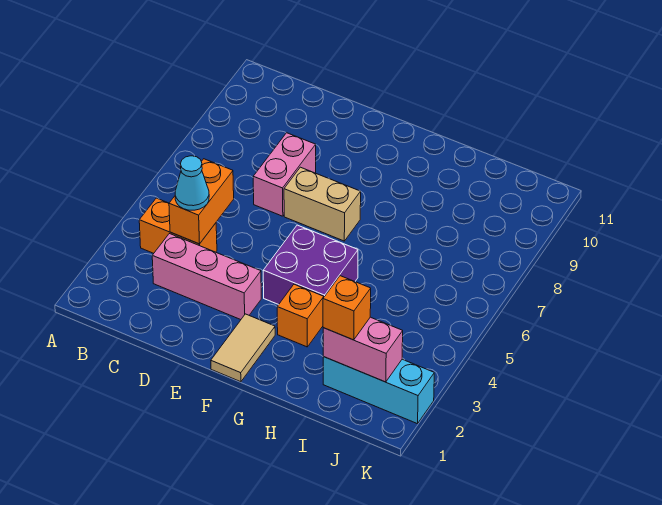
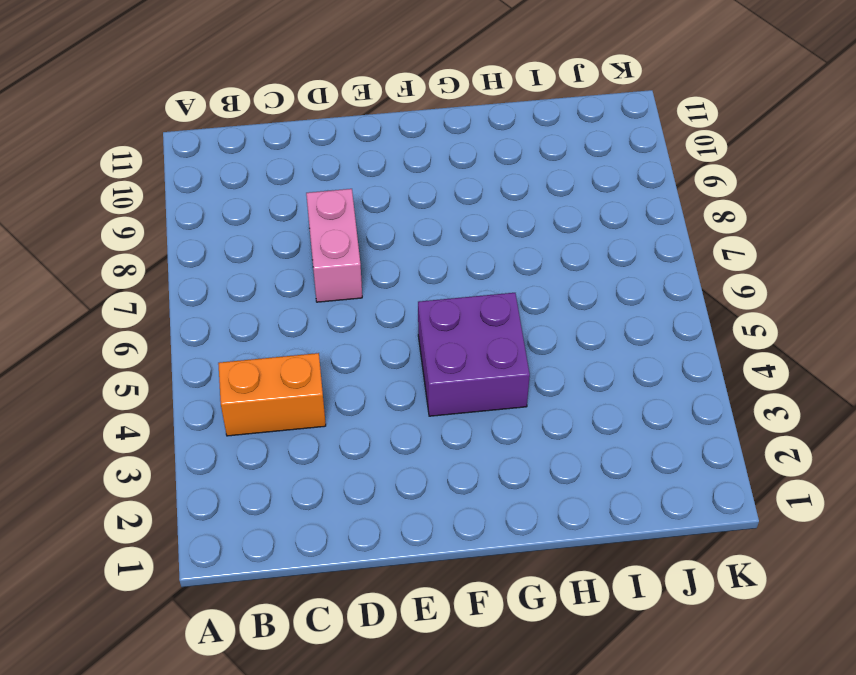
none -> pink brick C3:E3 level 1
none -> tan brick E7:F7 level 1
none -> tan tile F1:F2 level 1

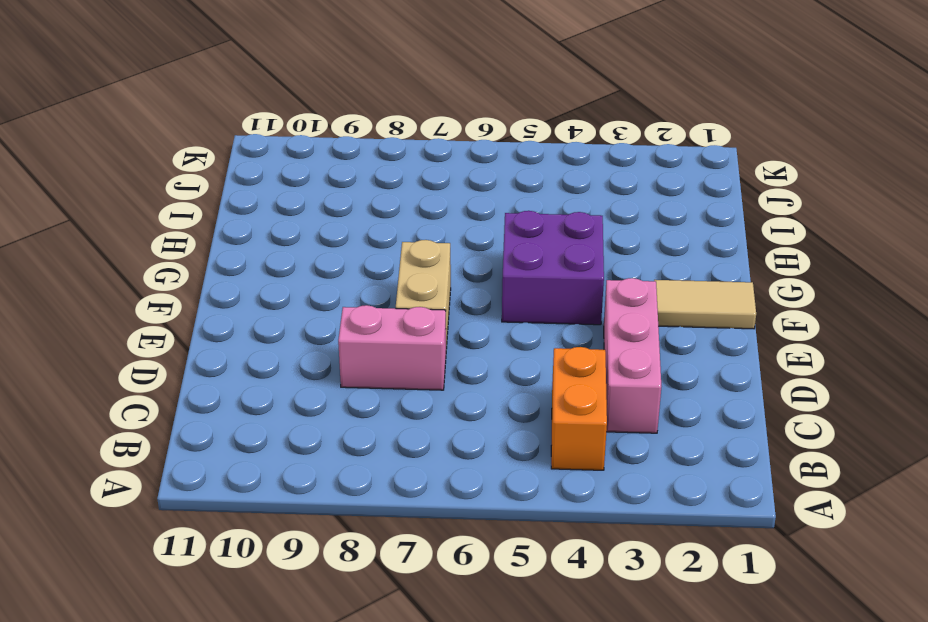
none -> orange brick G3 level 1
none -> cyan brick I2:K2 level 1
none -> orange brick C4:C5 level 2

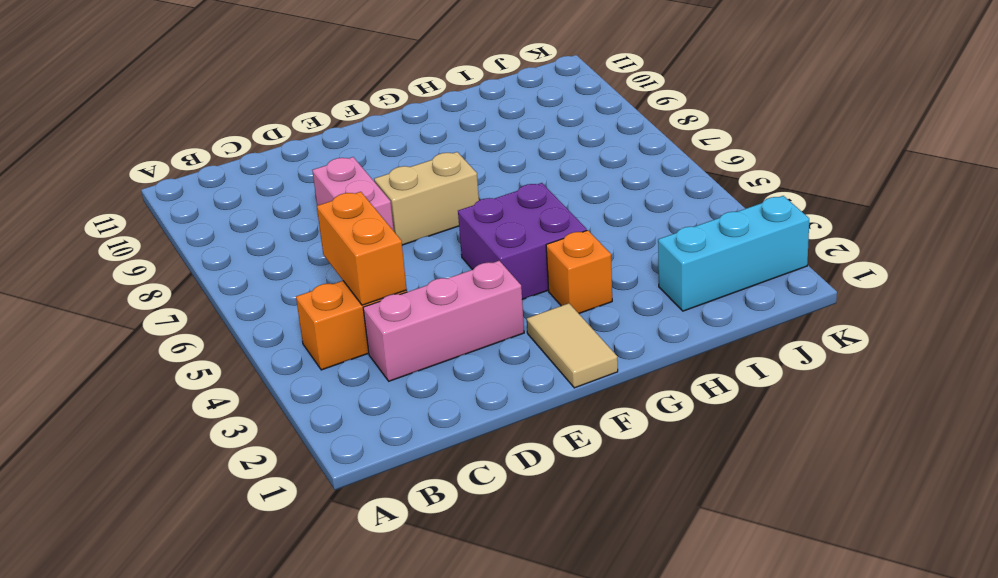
none -> pink brick I2:J2 level 2
none -> cyan cone C4 level 3
none -> orange brick I2 level 3

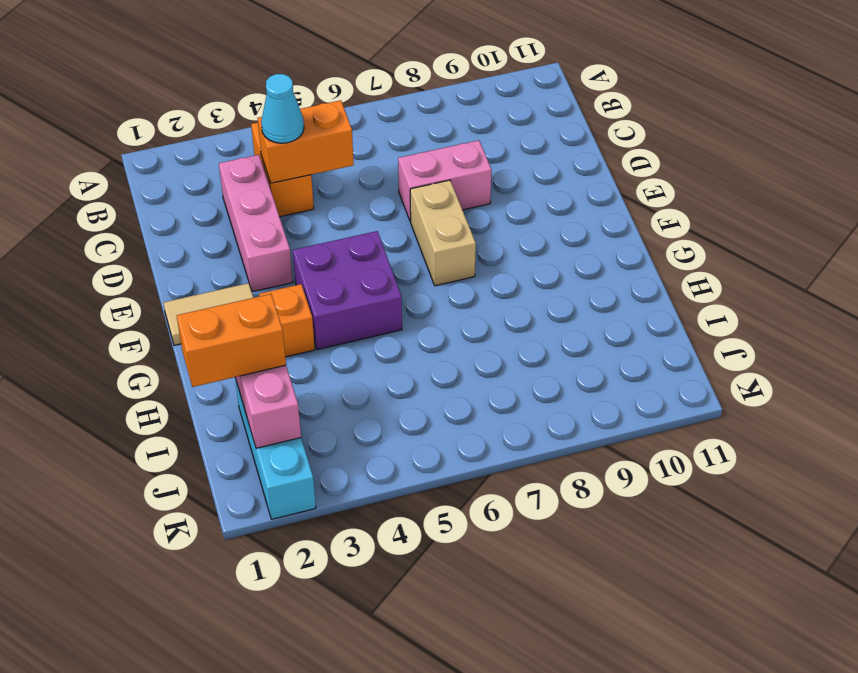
orange brick I1:I2 level 3 -> orange brick I2 level 3

